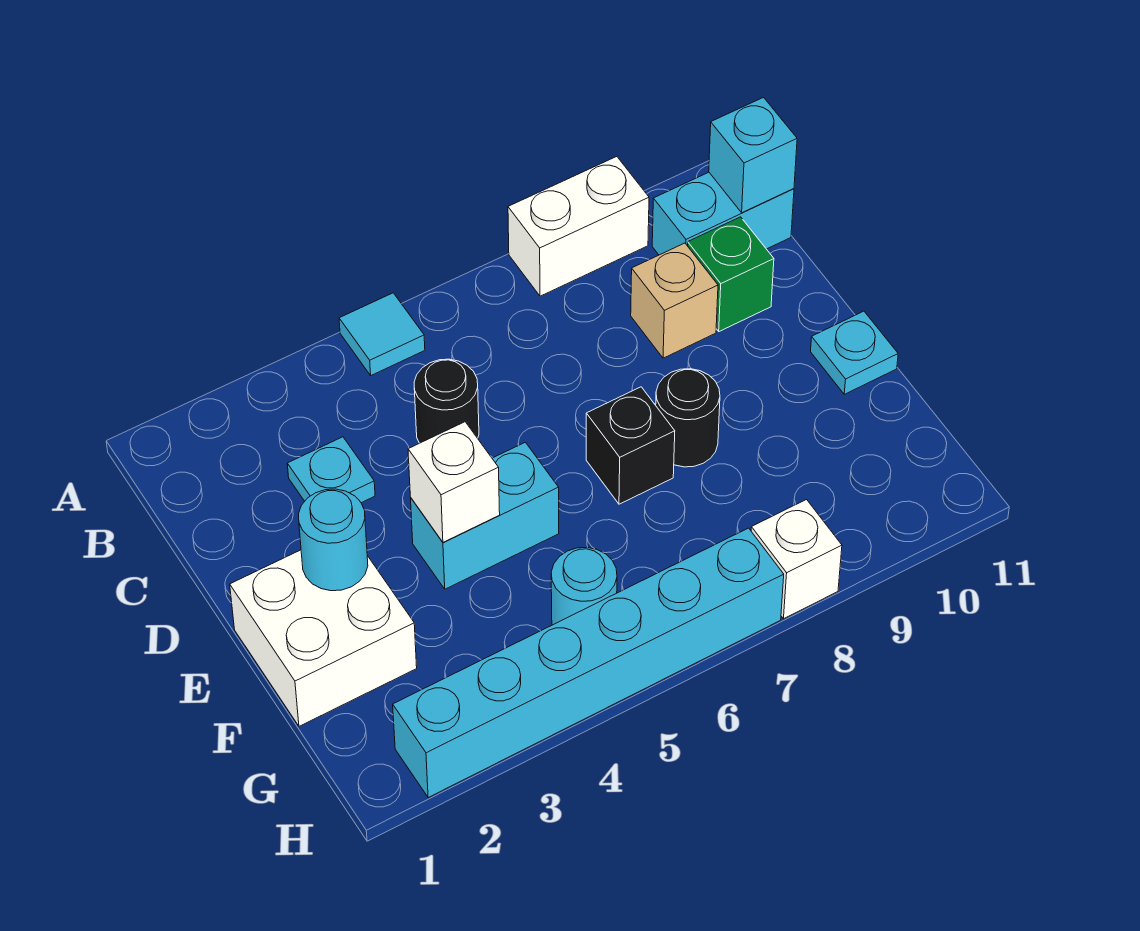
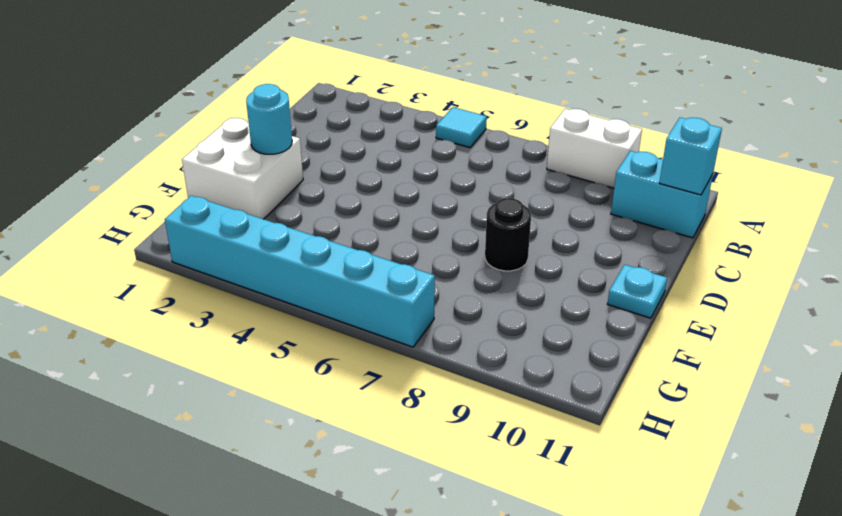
none -> cyan plate C3 level 1
none -> black round brick C5 level 1
none -> tan brick C9 level 1

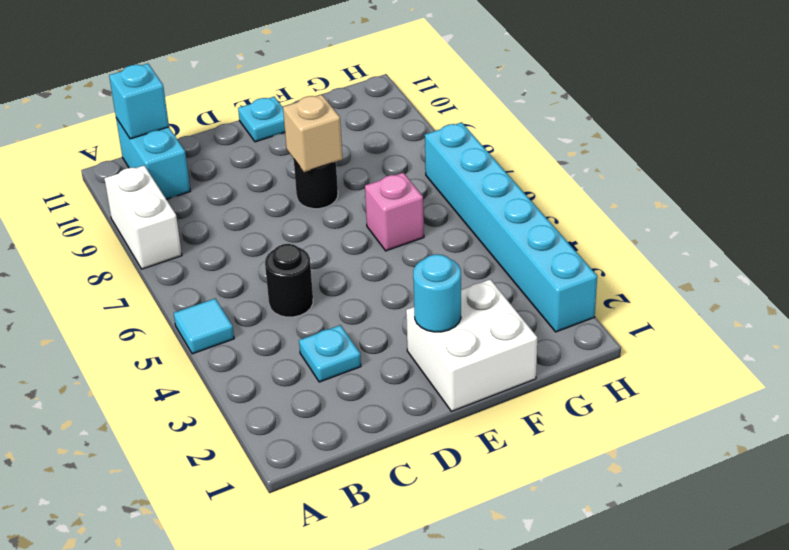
tan brick E8 level 2 -> tan brick C9 level 1
pink brick F6 level 1 -> none
none -> green brick C10 level 1
none -> cyan brick E4:E5 level 1
none -> black brick E7 level 1

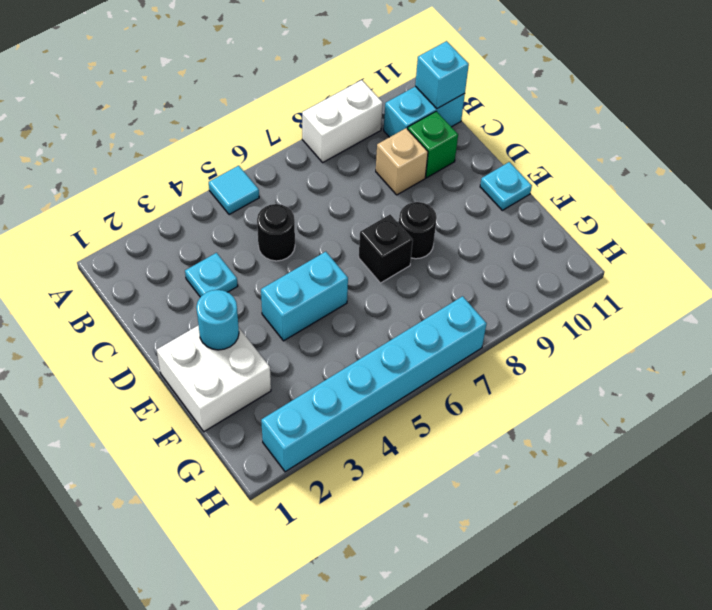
none -> cyan round brick G5 level 1
none -> white brick H8 level 1
none -> white brick E4 level 2

